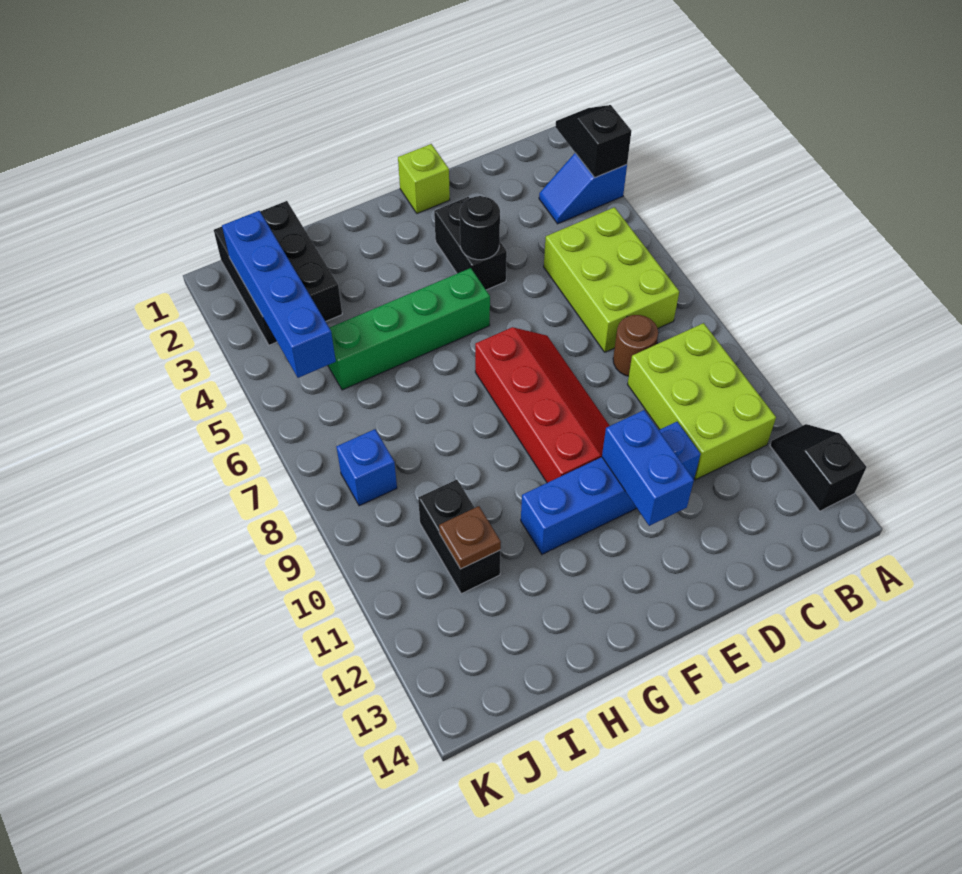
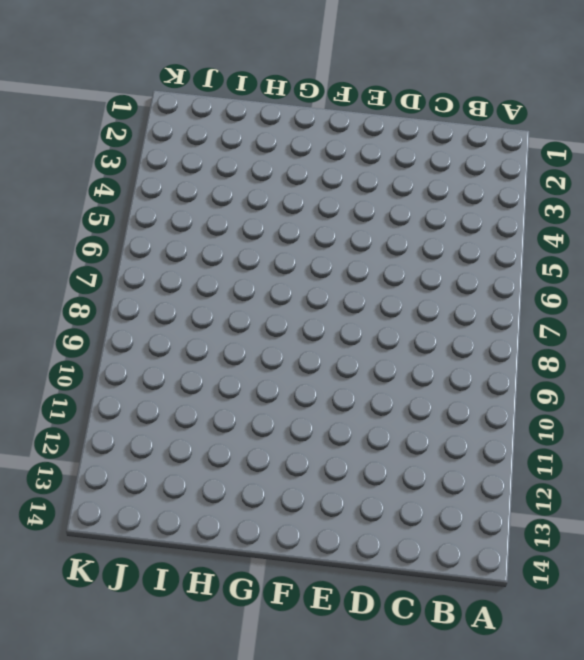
none -> blue slope A3:B3 level 1 top A
none -> black slope A12:A13 level 1 top 13
none -> lime brick B5:C7 level 1

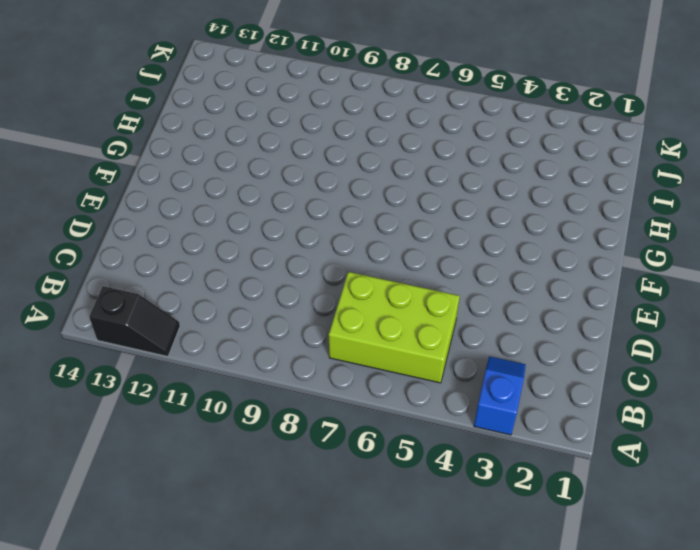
none -> lime brick B9:C11 level 1
none -> brown round brick C8 level 1
none -> blue brick D11:G11 level 1

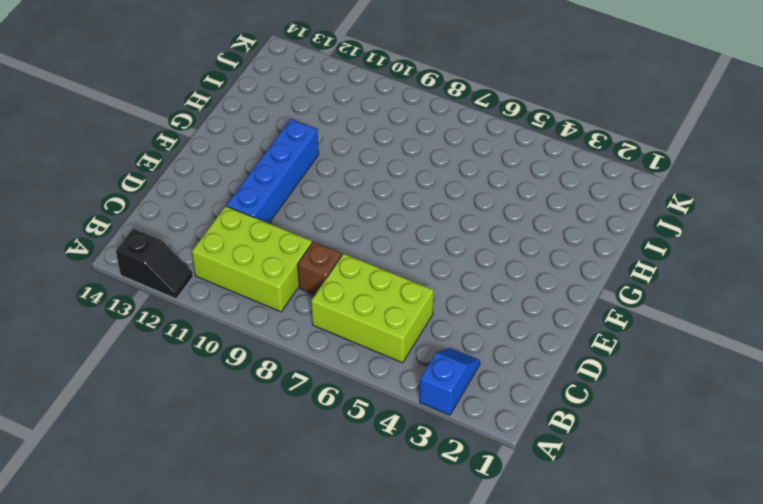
brown brick C8 level 1 -> brown round brick C8 level 1
none -> lime brick E1 level 1
none -> black brick E3:E4 level 1
none -> red slope E7:F10 level 1 top F

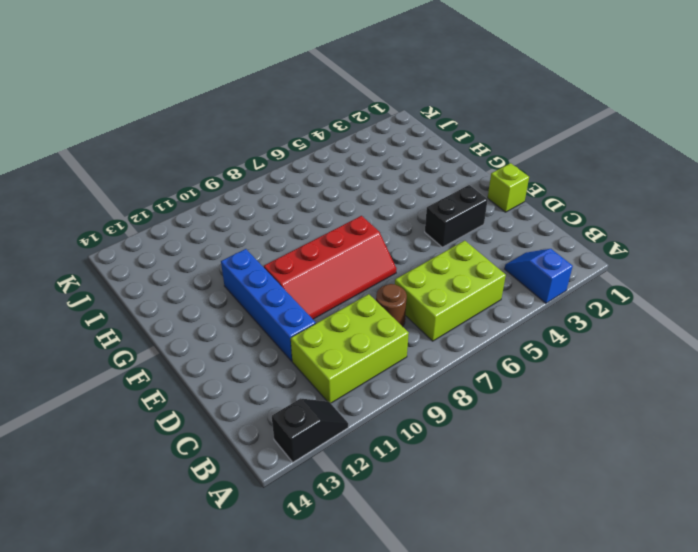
none -> green brick F5:I5 level 1
none -> black brick I1:J3 level 1
none -> black brick I10:I11 level 1

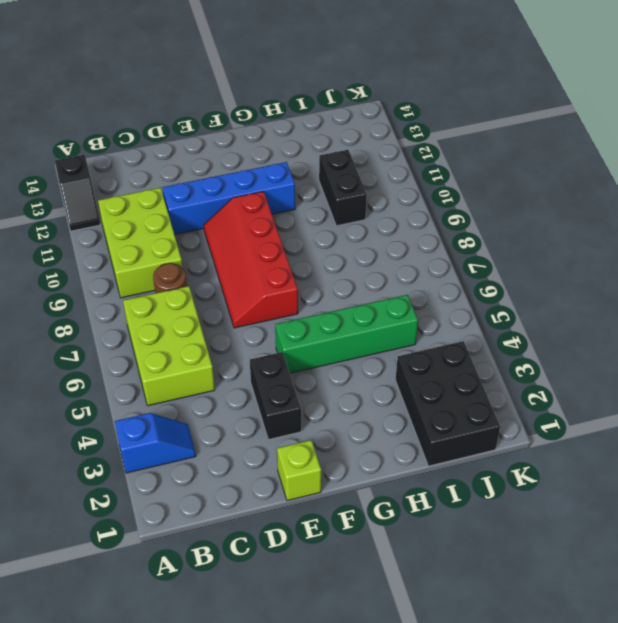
none -> blue brick J8 level 1
none -> black slope A2:A3 level 2 top 3
none -> black round brick E4 level 2

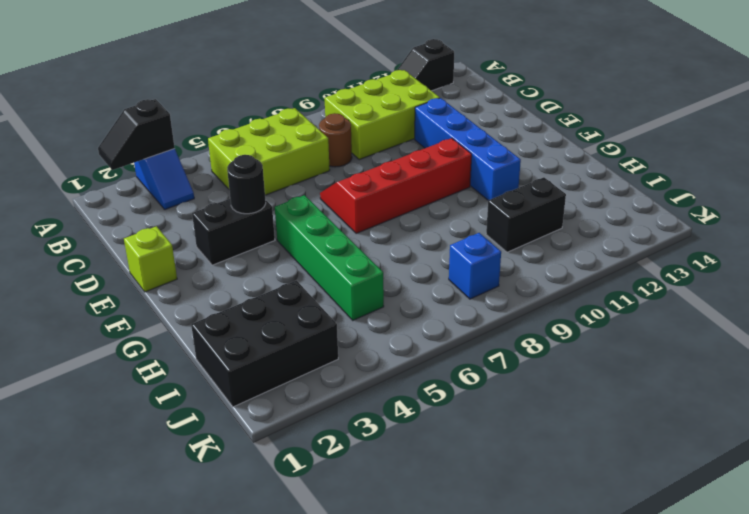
none -> blue brick E11:E12 level 2
none -> brown plate I11 level 2
none -> blue brick J2:J5 level 2

